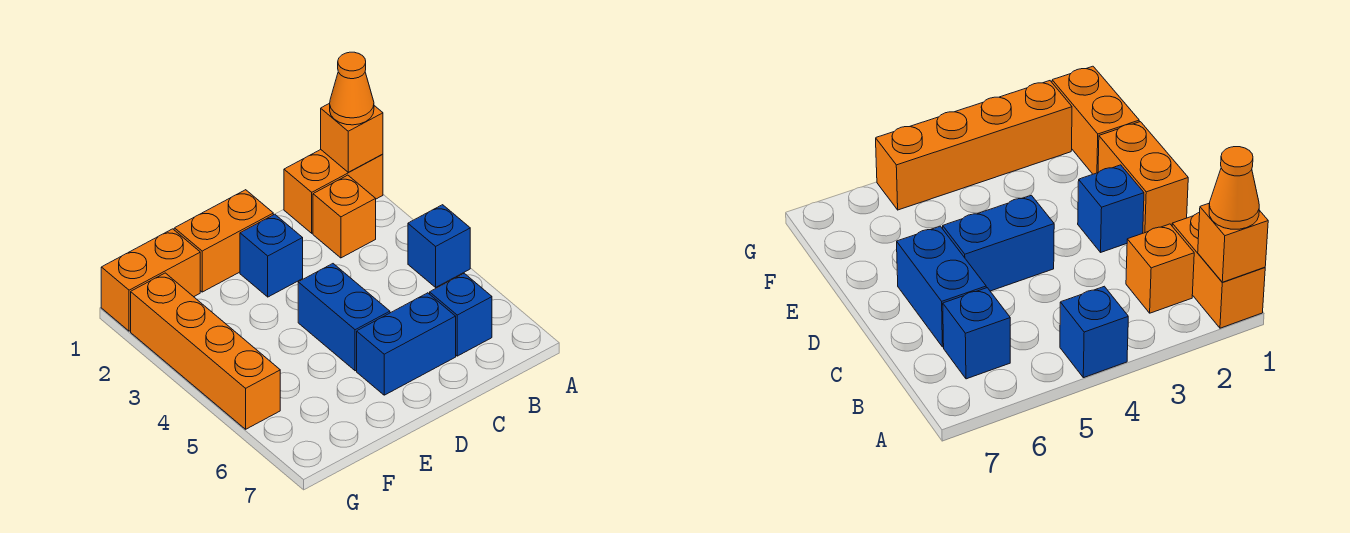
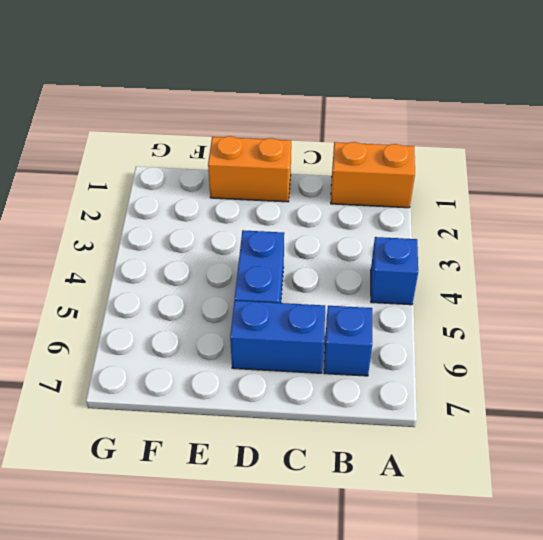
none -> orange brick B2 level 1
none -> blue brick D2 level 1
none -> orange brick F1:G1 level 1

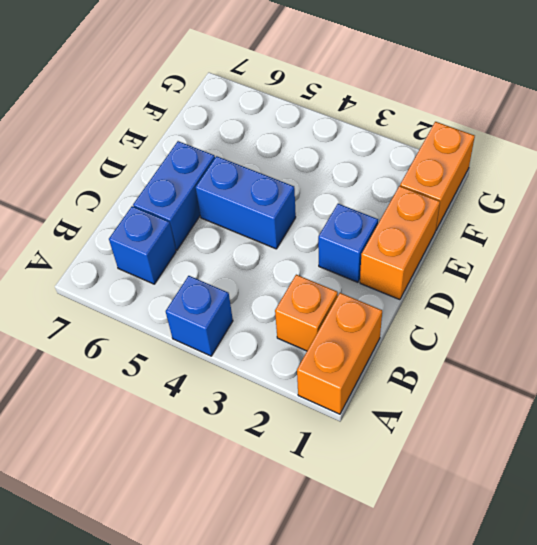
none -> orange brick G2:G5 level 1
none -> orange brick A1 level 2
none -> orange cone A1 level 3

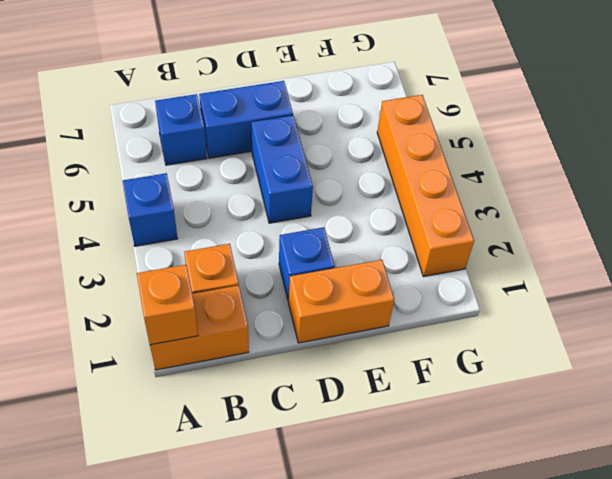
none -> orange brick F1:G1 level 1
none -> orange cone A1 level 3

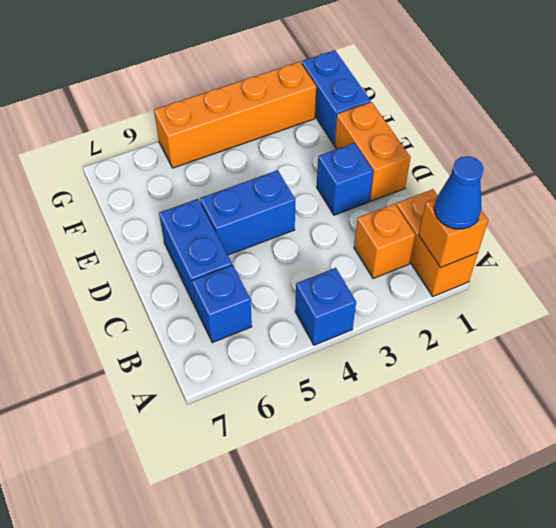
blue cone A1 level 3 -> orange cone A1 level 3
blue brick F1:G1 level 1 -> orange brick F1:G1 level 1

